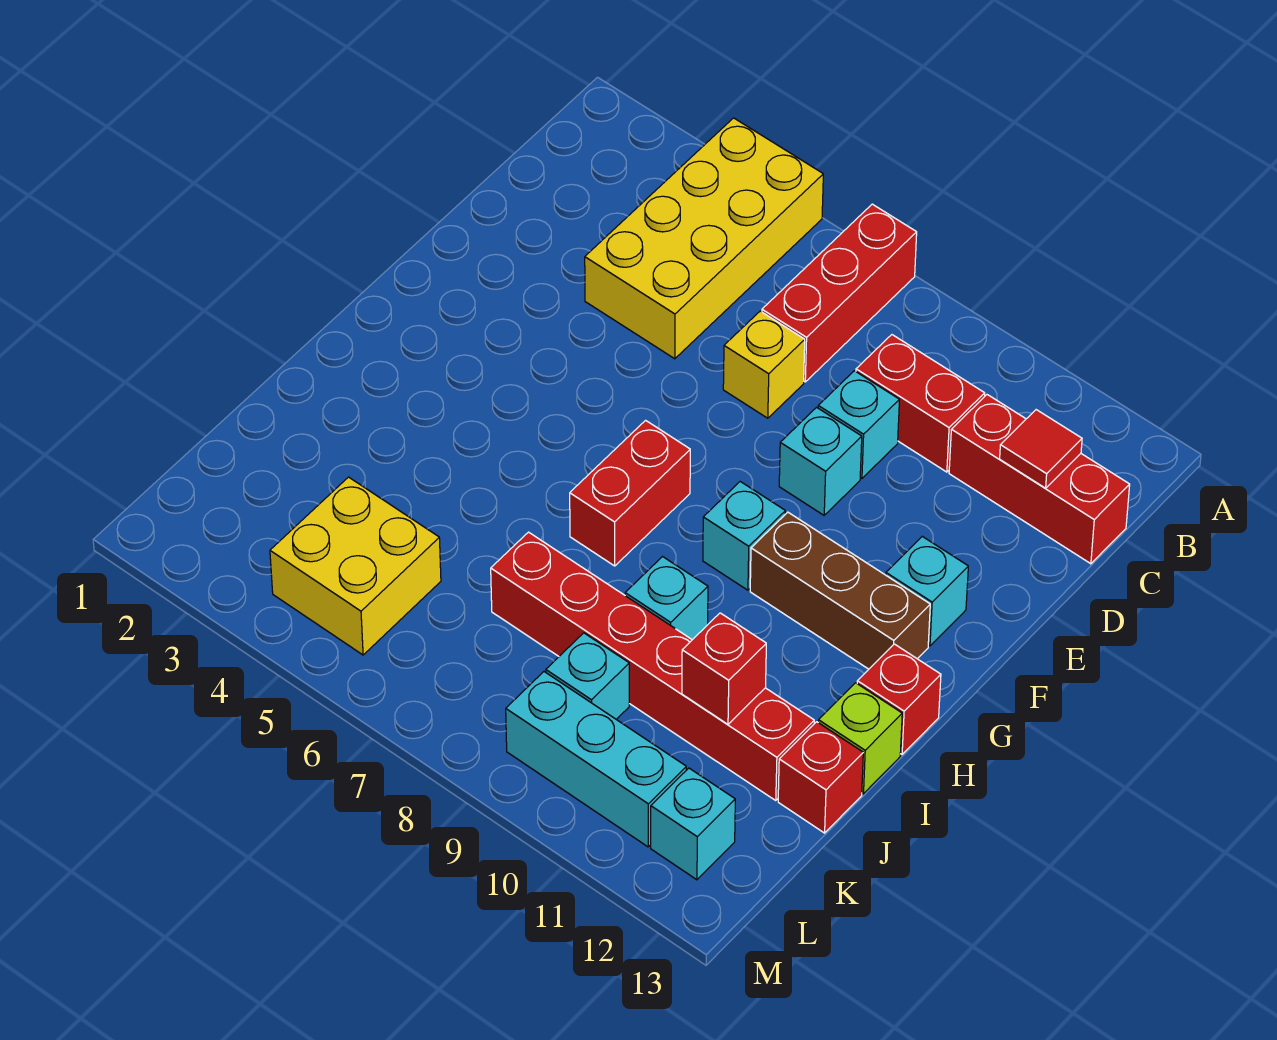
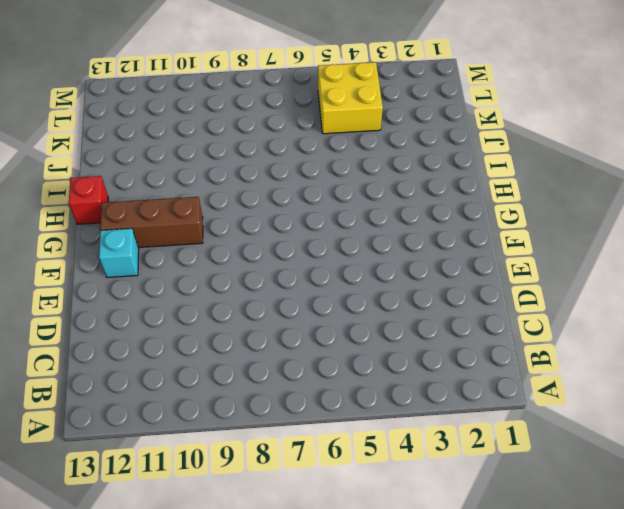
none -> yellow brick A4:D5 level 1
none -> red brick A7:C7 level 1
none -> red brick C9:C10 level 1

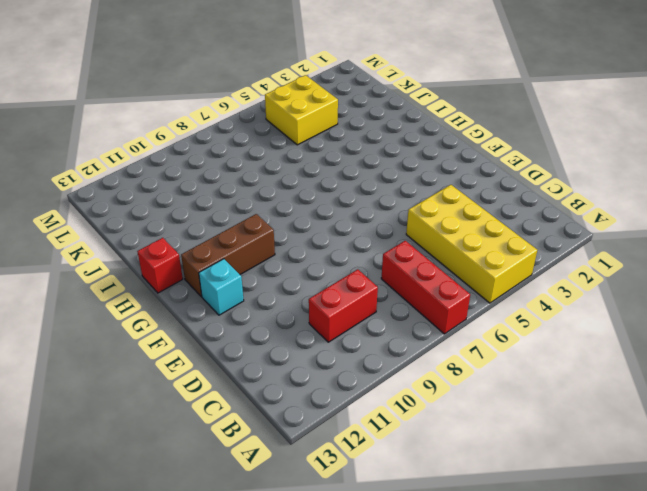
none -> red brick C11:C13 level 1
none -> yellow brick D7 level 1
none -> cyan brick D9 level 1

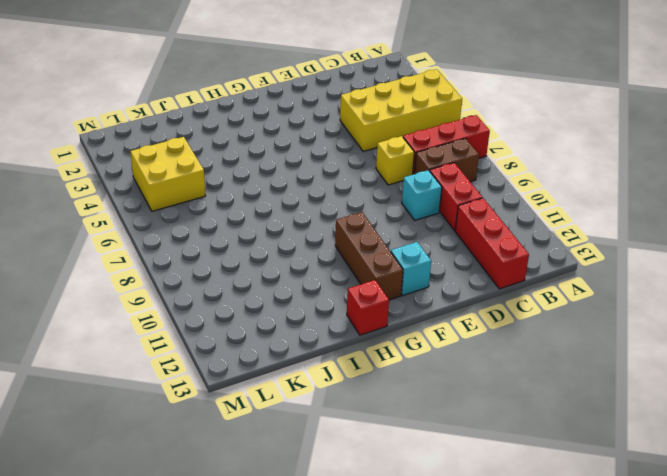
brown brick B8:C8 level 1 -> none
none -> cyan brick E9 level 1
none -> red brick G7:H7 level 1
none -> cyan brick G9 level 1

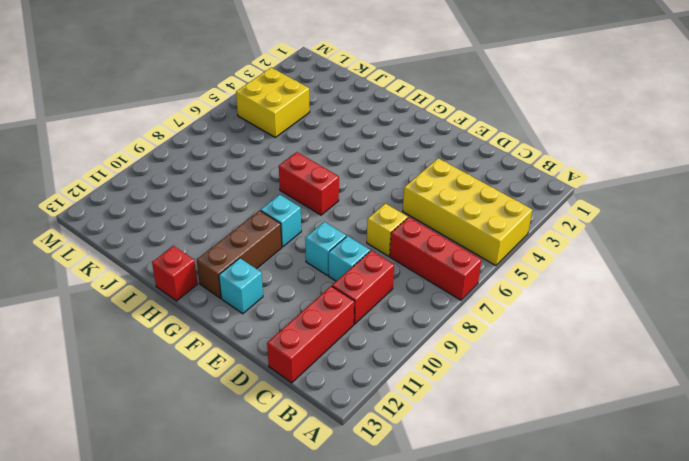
none -> cyan brick I9 level 1
none -> lime brick I13 level 1
none -> red brick J7:J12 level 1

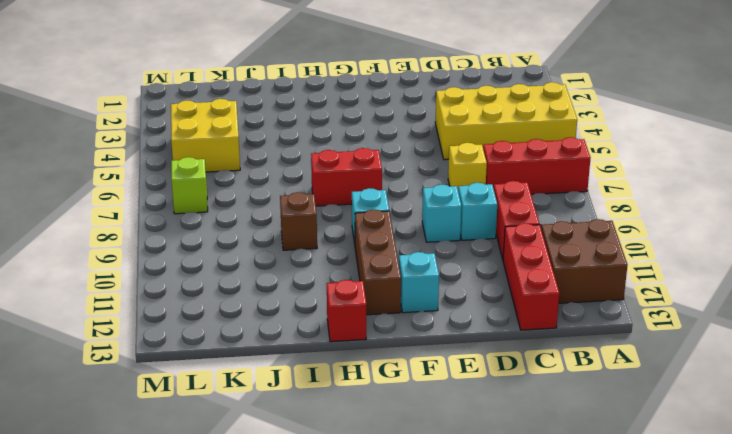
brown brick A11:B12 level 1 -> none
brown brick I9 level 1 -> cyan brick I9 level 1
lime brick L7 level 1 -> lime brick I13 level 1
none -> red brick J7:J12 level 1
none -> red brick J13 level 1
none -> cyan brick K9 level 1

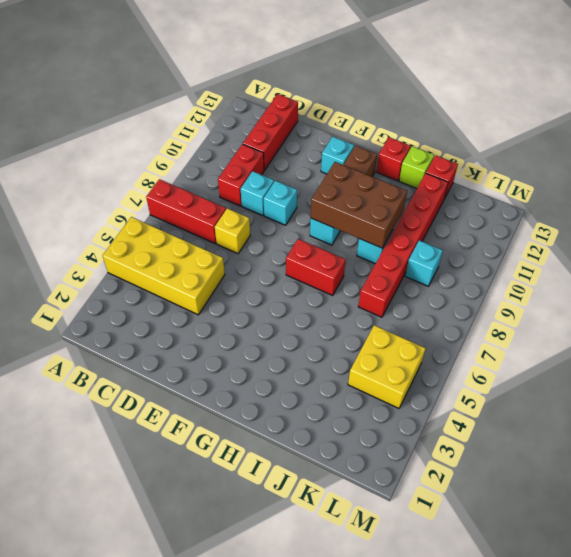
brown brick G9:I10 level 2 -> none
none -> cyan brick L9:L11 level 1
none -> cyan brick L12 level 1
none -> red tile C12 level 2

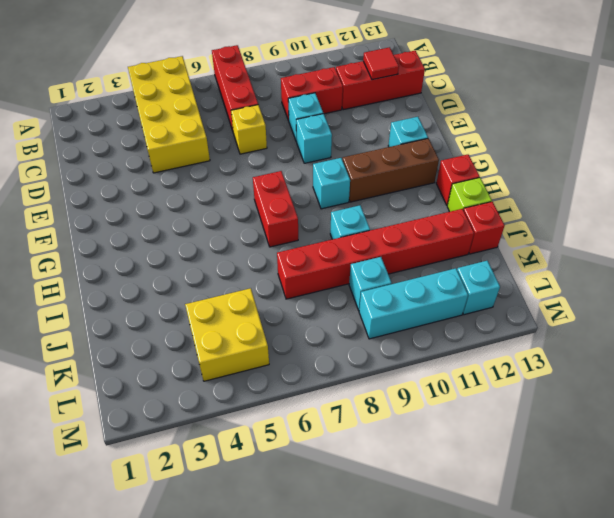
none -> red brick J11 level 2

